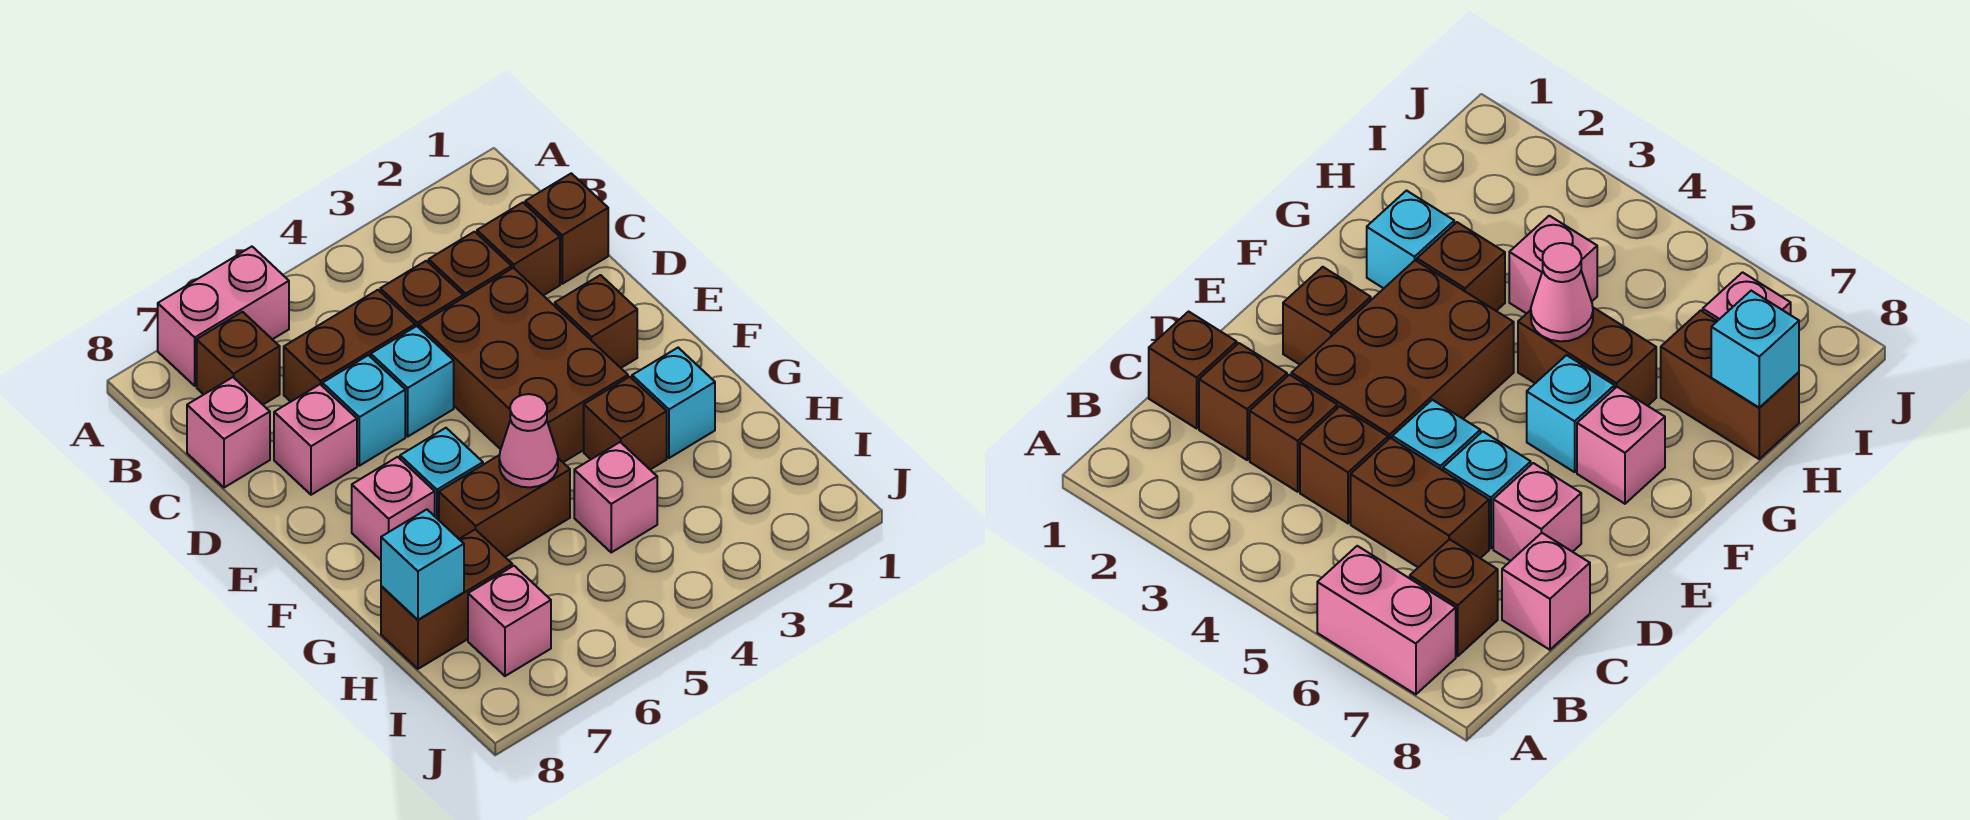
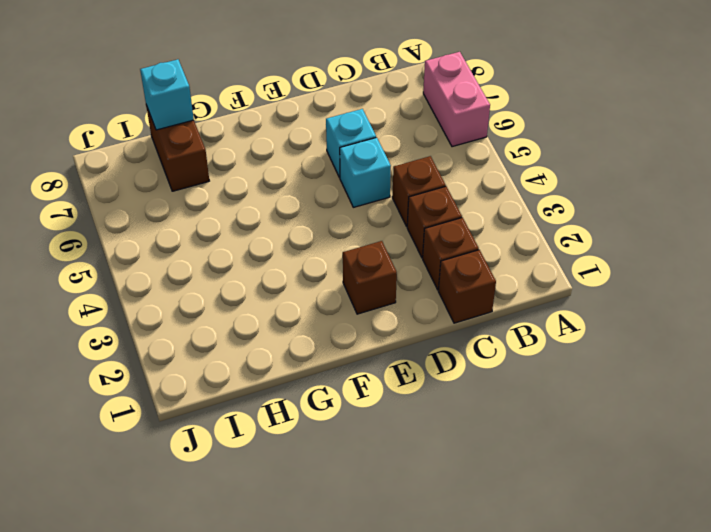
none -> brown brick B7 level 1
none -> brown brick C5:C6 level 1
none -> pink brick C8 level 1

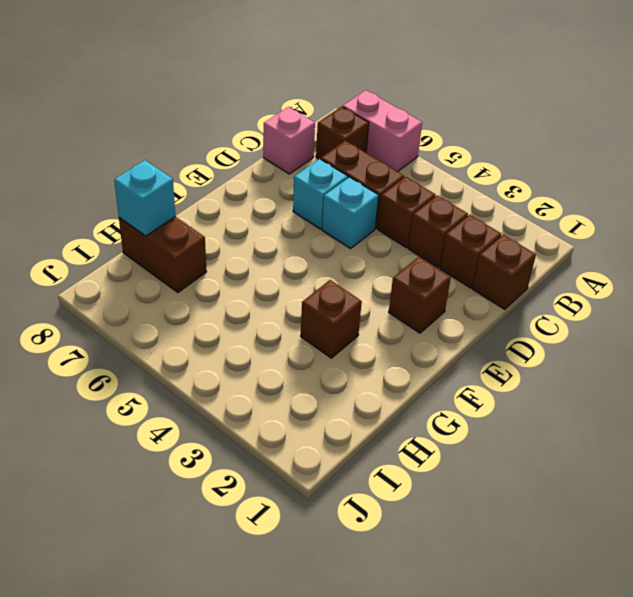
none -> brown brick D3:F4 level 1
none -> pink brick D7 level 1
none -> cyan brick F6 level 1

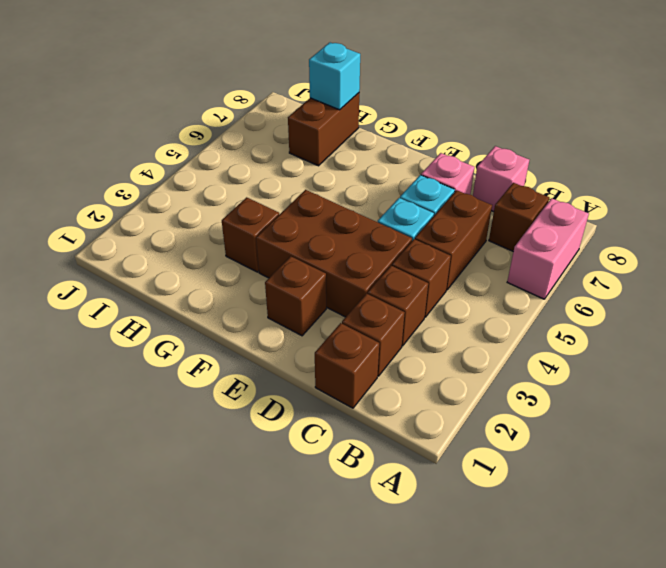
none -> cyan brick F6 level 1
none -> pink brick F7 level 1
none -> cyan brick G2 level 1

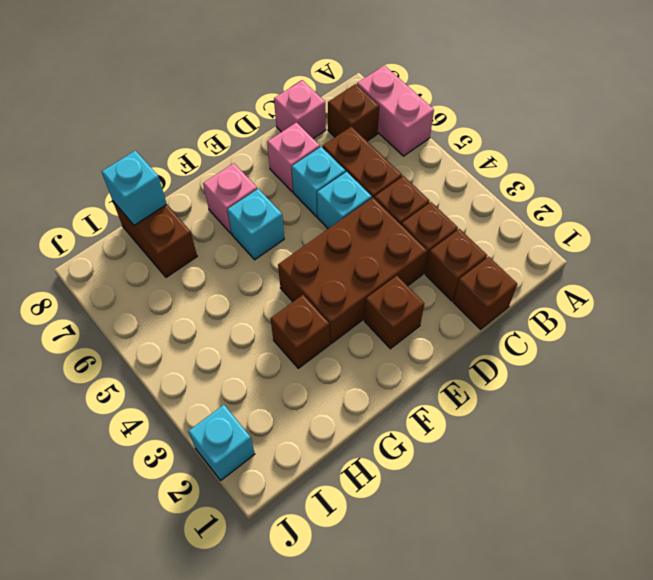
cyan brick J2 level 1 -> cyan brick G2 level 1
none -> brown brick G5:G6 level 1
none -> pink brick H4 level 1
none -> pink brick I7 level 1

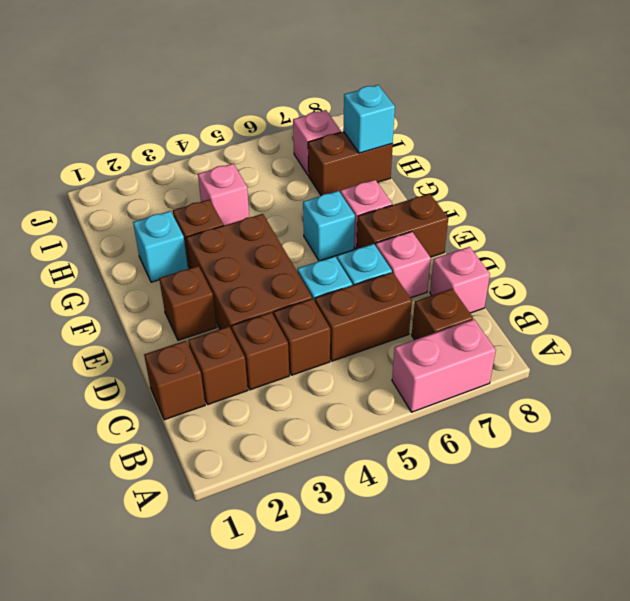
brown brick E7:E8 level 1 -> brown brick G5:G6 level 1
none -> pink cone G5 level 2

